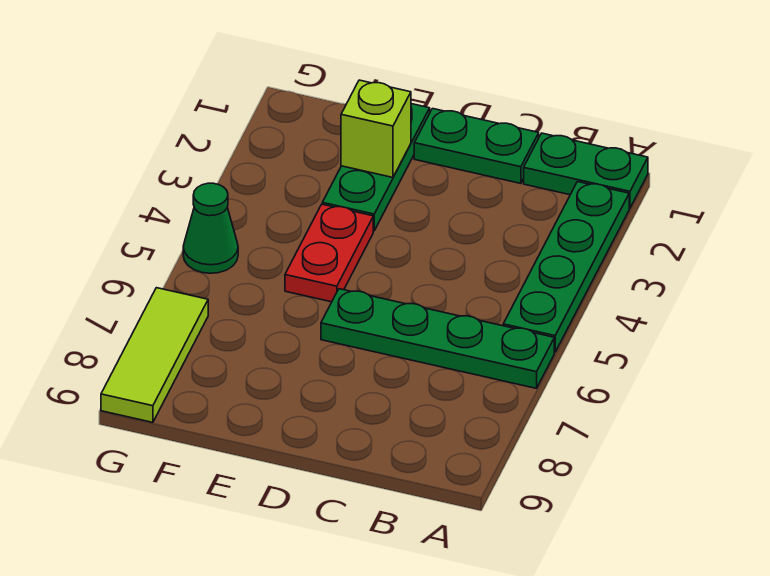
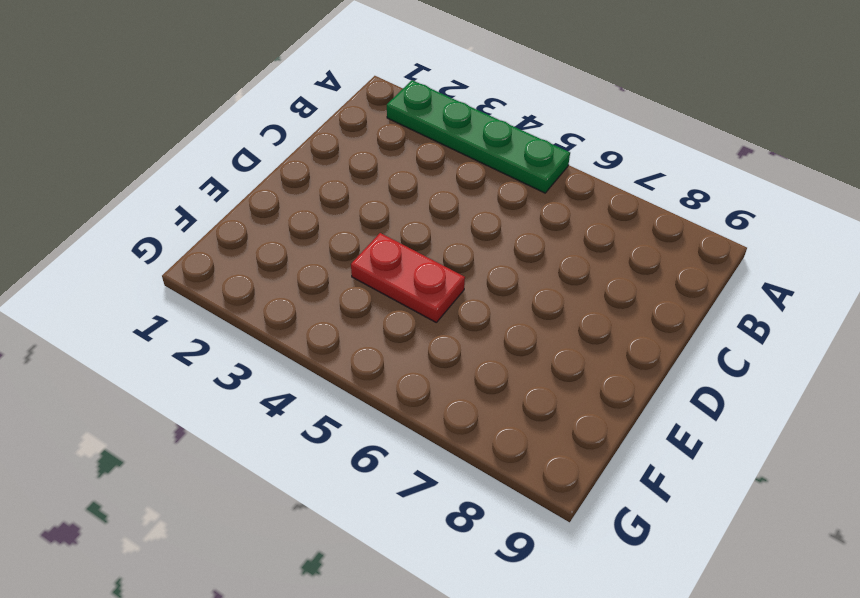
none -> green plate A1:B1 level 1
none -> green plate A6:D6 level 1

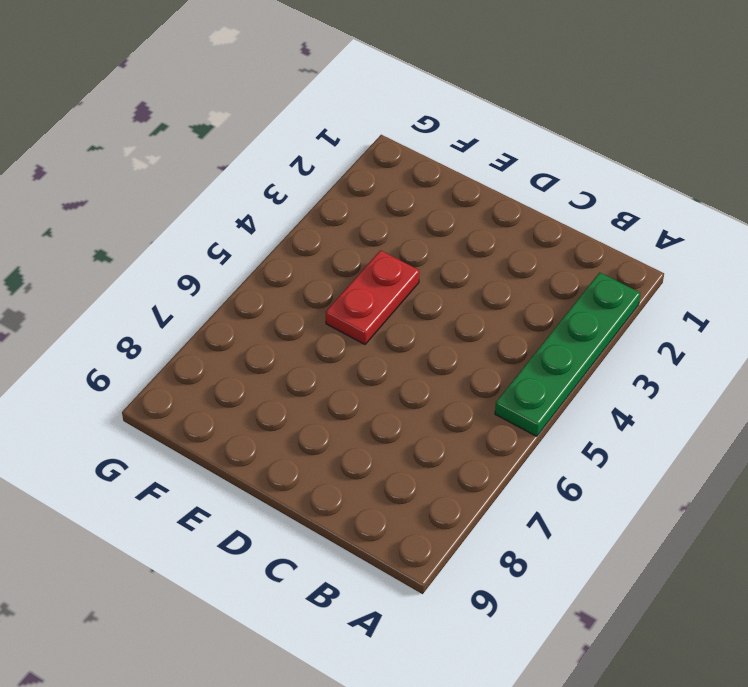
none -> green plate A1:B1 level 1
none -> green plate A6:D6 level 1

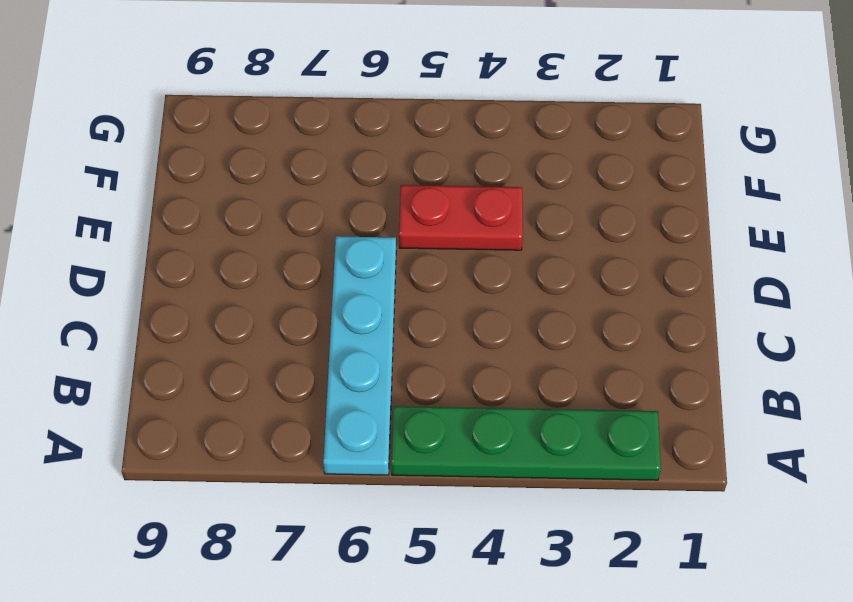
cyan plate A6:D6 level 1 -> green plate A6:D6 level 1
none -> green plate A1:B1 level 1
none -> green plate C1:D1 level 1

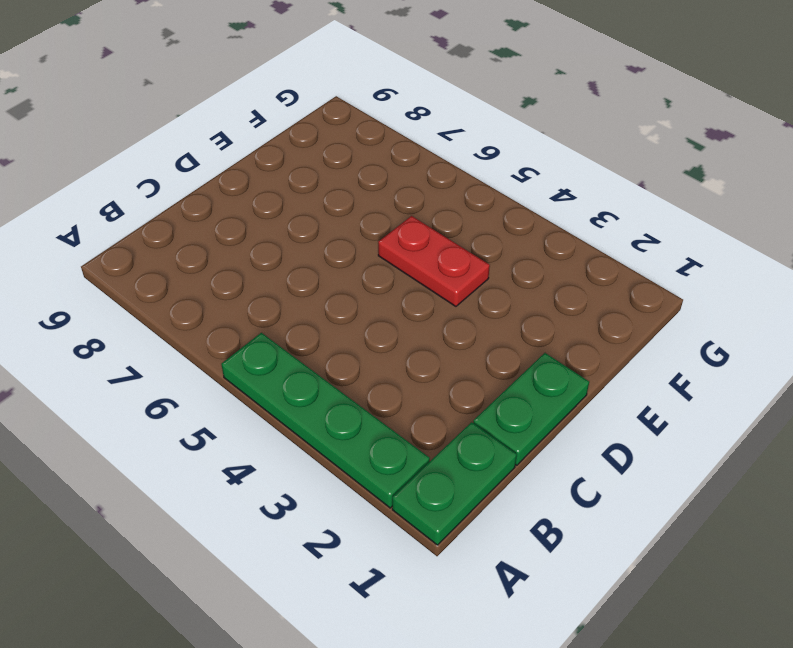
none -> green plate A6:D6 level 1
none -> green plate E1:E3 level 1

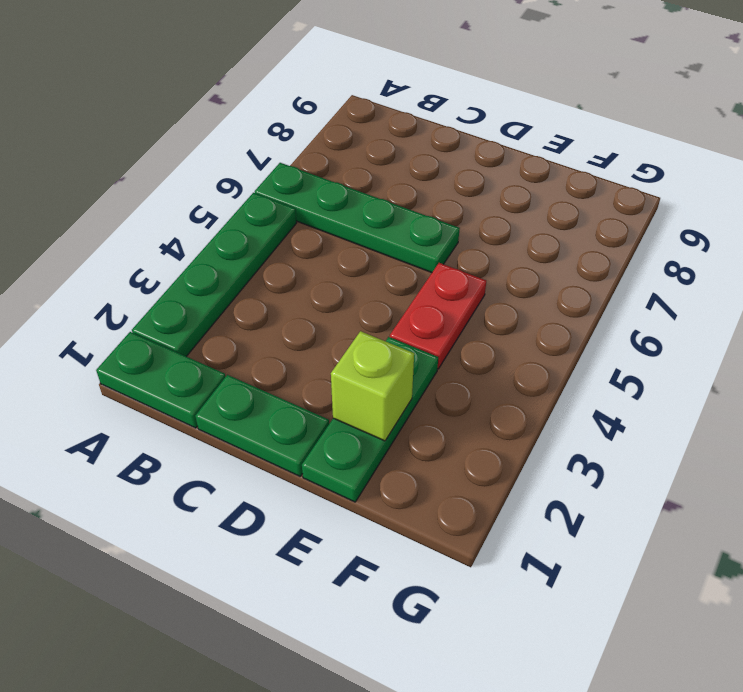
none -> green cone G5 level 1
none -> lime tile G7:G9 level 1

